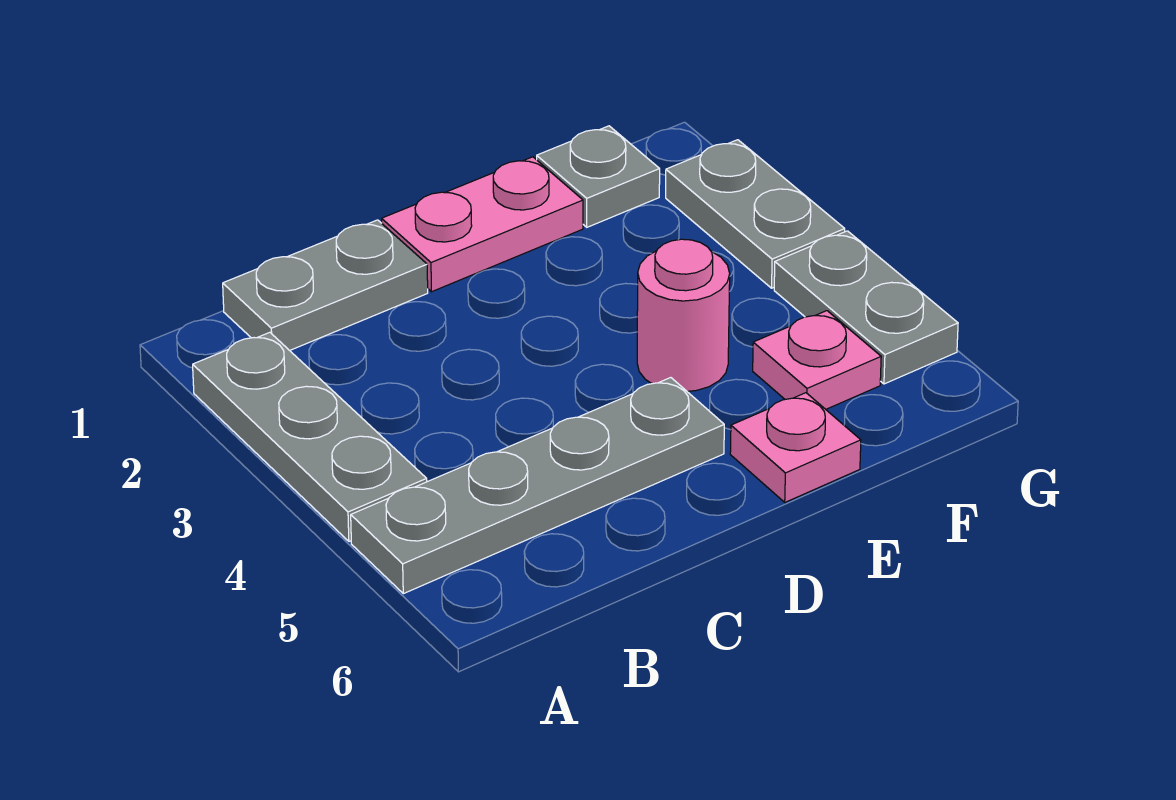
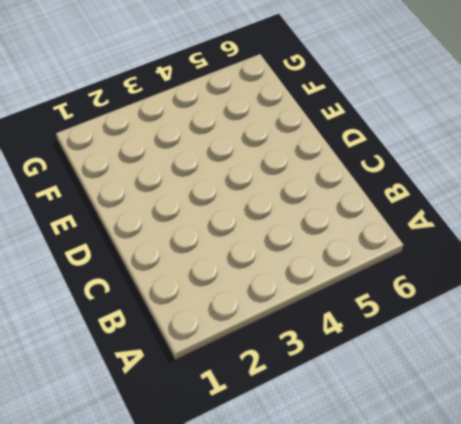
none -> grey plate A2:A4 level 1
none -> grey plate A5:D5 level 1

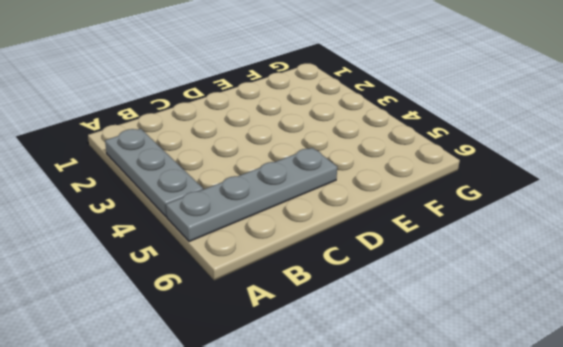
none -> grey plate B1:C1 level 1
none -> pink plate D1:E1 level 1

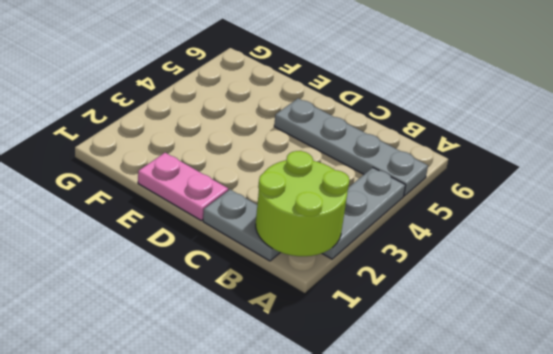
lime round brick A1:B2 level 2 -> none
none -> pink round brick E4 level 1
none -> pink plate E6 level 1

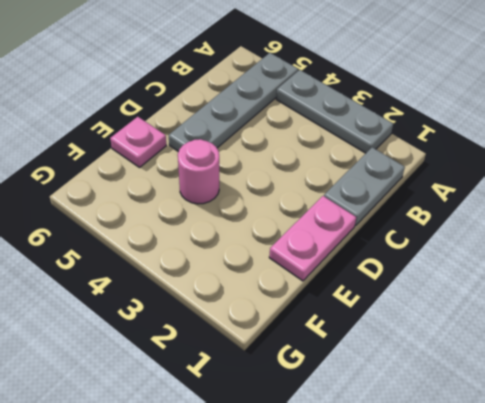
none -> grey plate F1 level 1
none -> pink plate F5 level 1

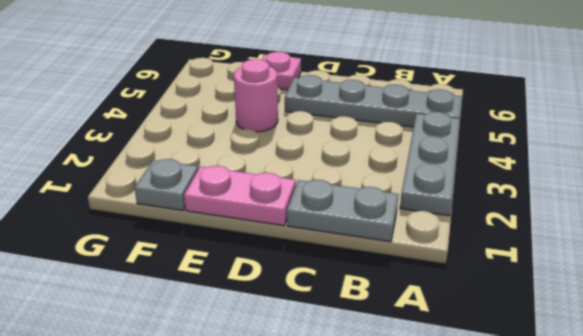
none -> pink plate F5 level 1
none -> grey plate G2:G3 level 1

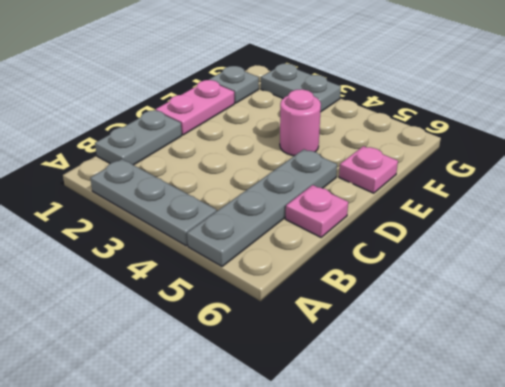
pink plate C6 level 1 -> pink plate F5 level 1
none -> grey plate G4:G5 level 1

